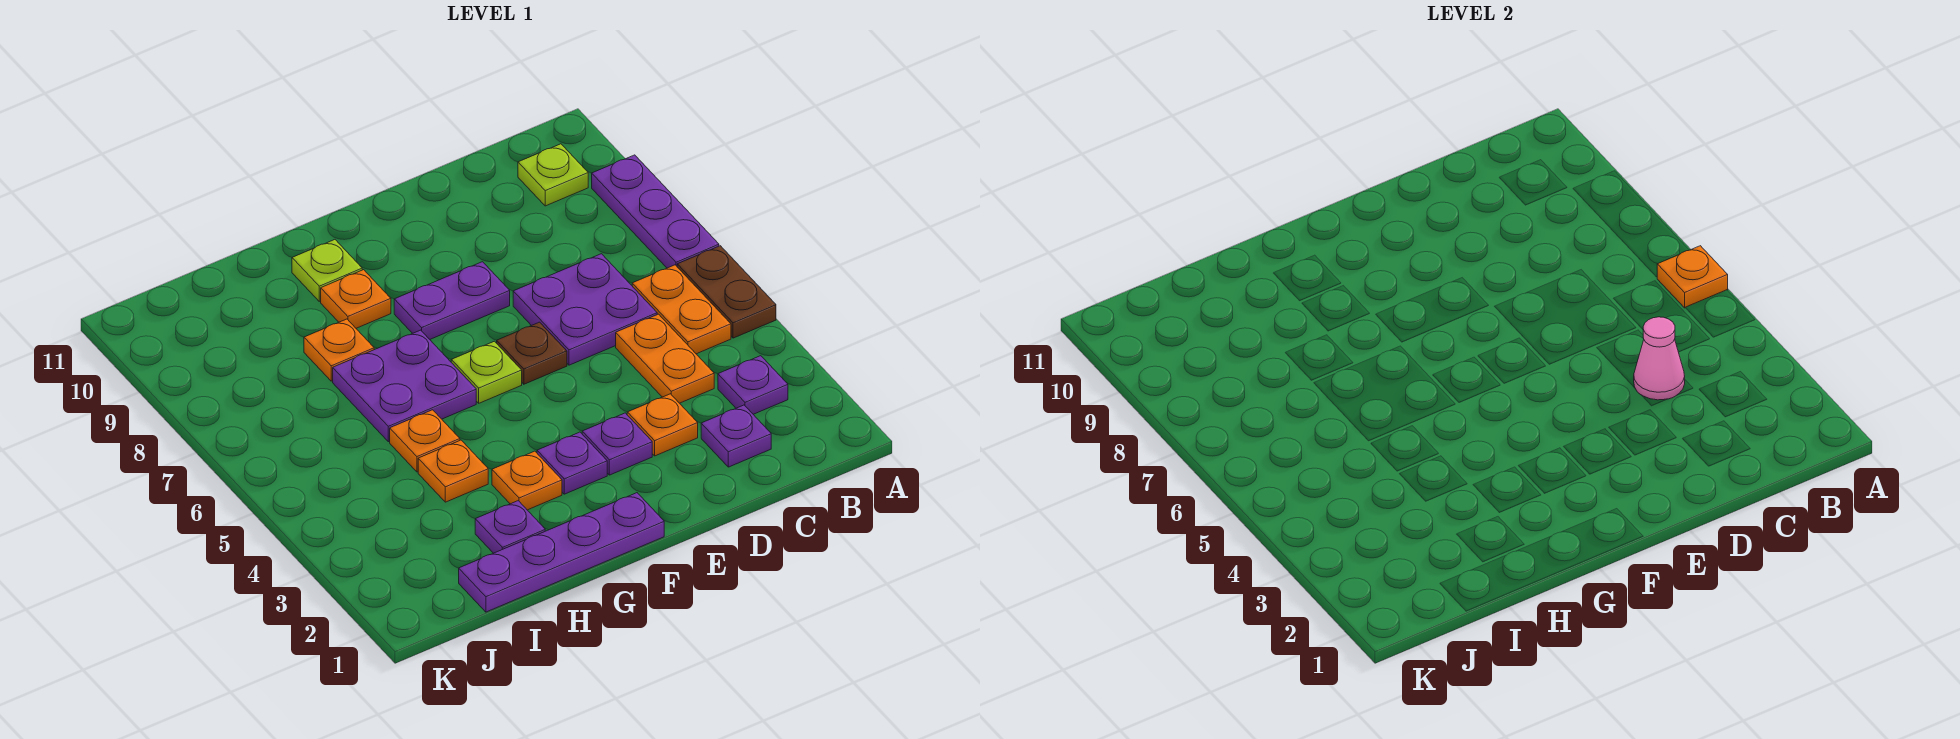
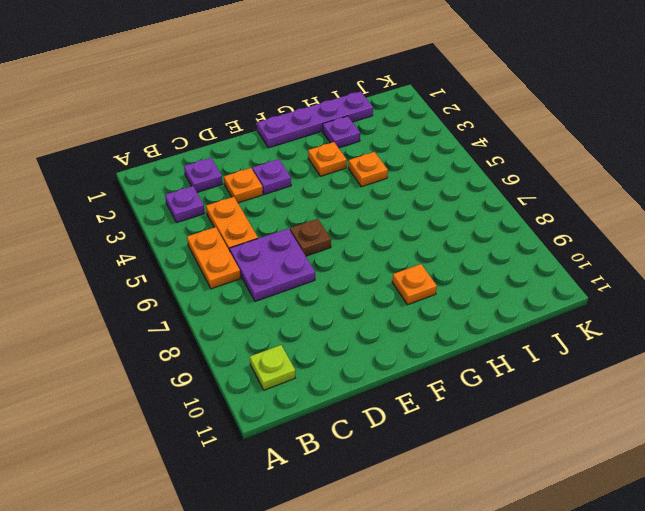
none -> brown plate A5:A6 level 1
none -> purple plate A7:A9 level 1
none -> purple plate E8:F8 level 1

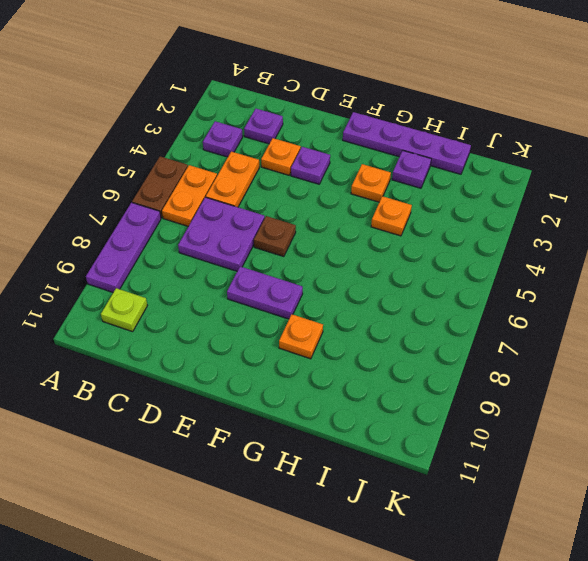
none -> purple plate F3 level 1
none -> lime plate F6 level 1
none -> purple plate G6:H7 level 1

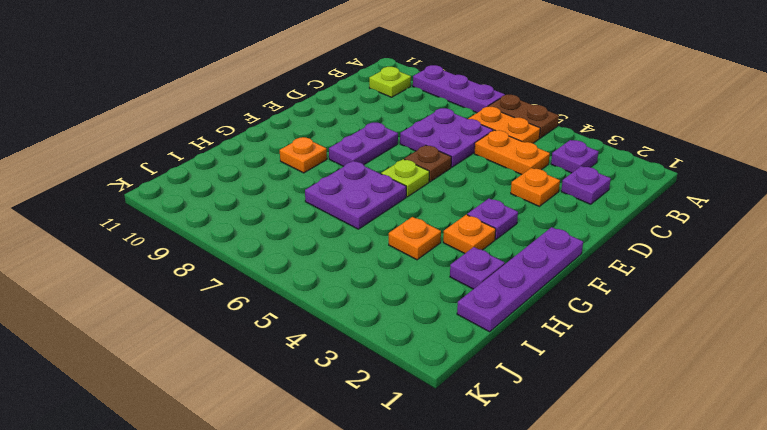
none -> purple plate E3 level 1
none -> lime plate G10 level 1
none -> orange plate H5 level 1

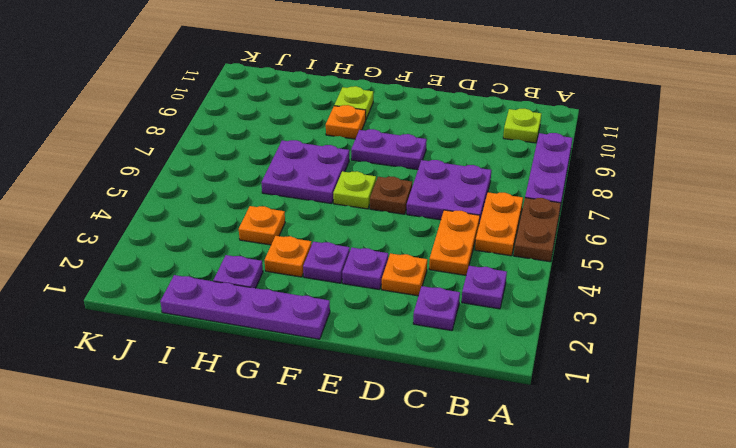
none -> orange plate H5 level 1
none -> orange plate H8 level 1
none -> orange plate A6 level 2

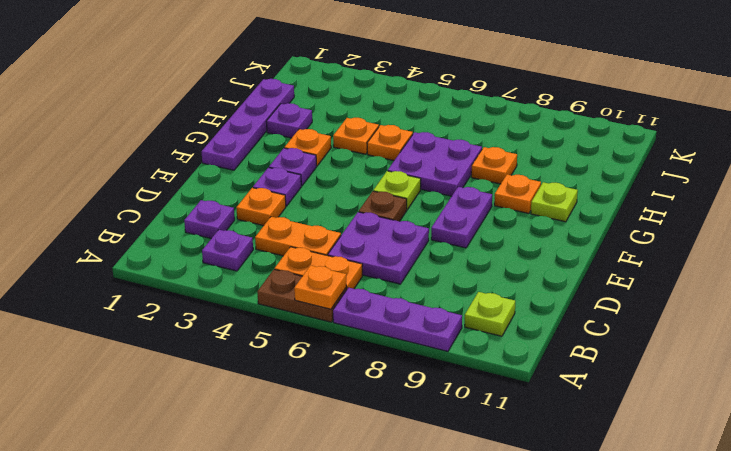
none -> pink cone C4 level 2

